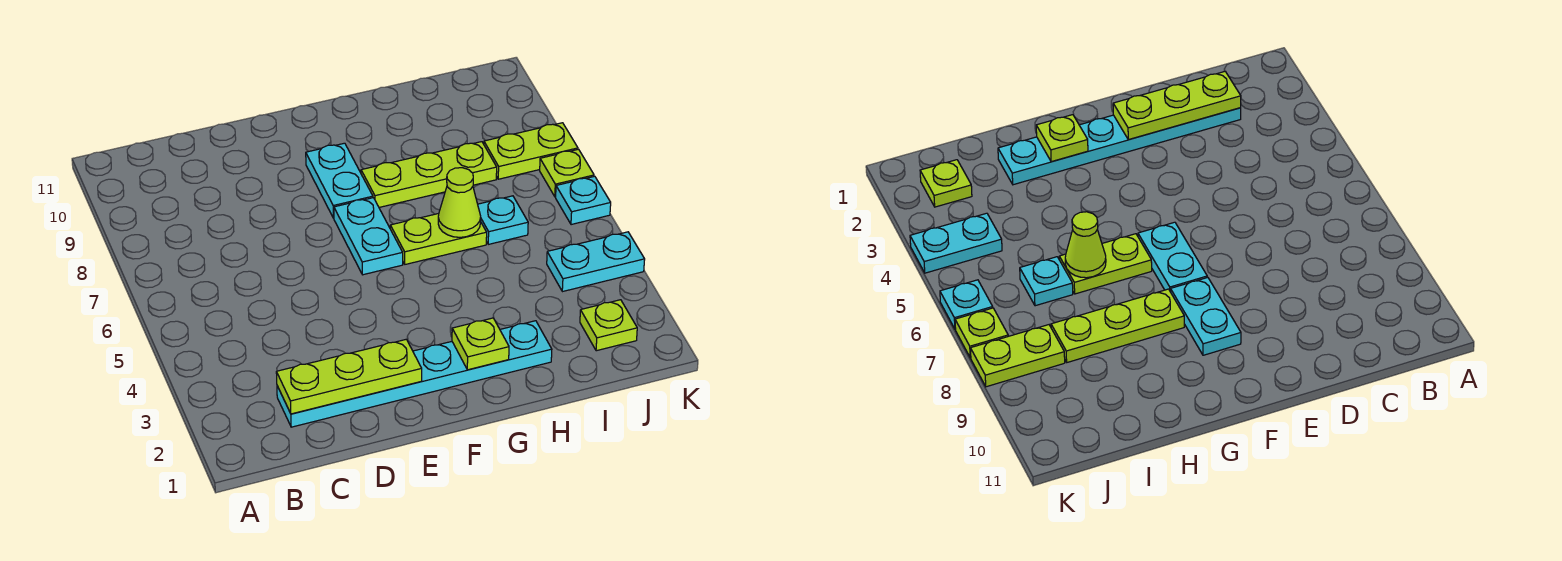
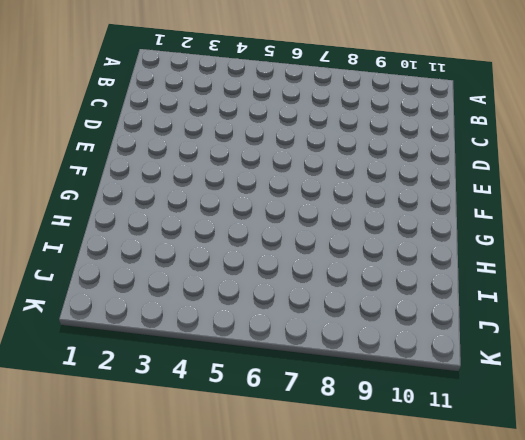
none -> cyan plate C2:H2 level 1
none -> cyan plate F6:F7 level 1
none -> cyan plate F8:F9 level 1

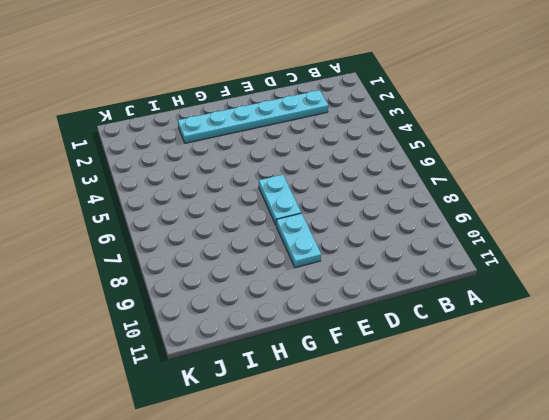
none -> lime plate G6:H6 level 1
none -> lime plate G8:I8 level 1
none -> cyan plate I6 level 1

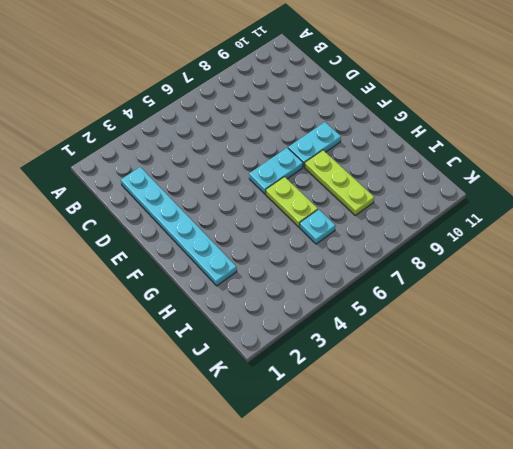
none -> lime plate J2 level 1
none -> cyan plate J4:K4 level 1
none -> lime plate J8:K8 level 1

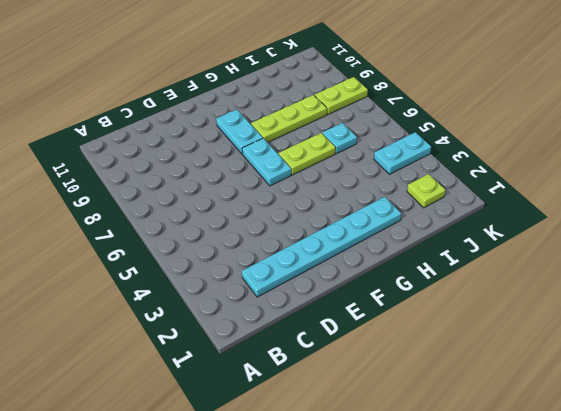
none -> cyan plate K6 level 1
none -> lime plate K7 level 1
none -> lime plate C2:E2 level 2

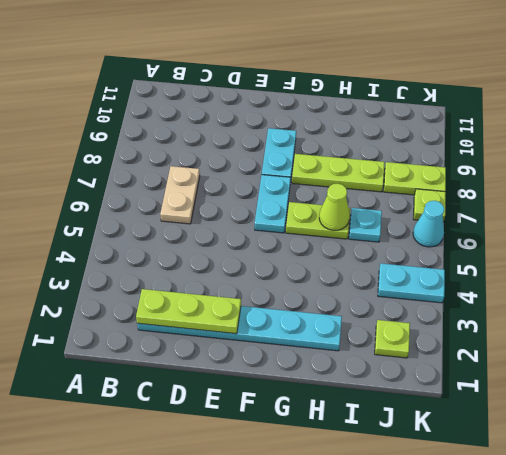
tan plate C6:C7 level 1 -> none
cyan cone K6 level 1 -> cyan plate K6 level 1
none -> lime plate G2 level 2

